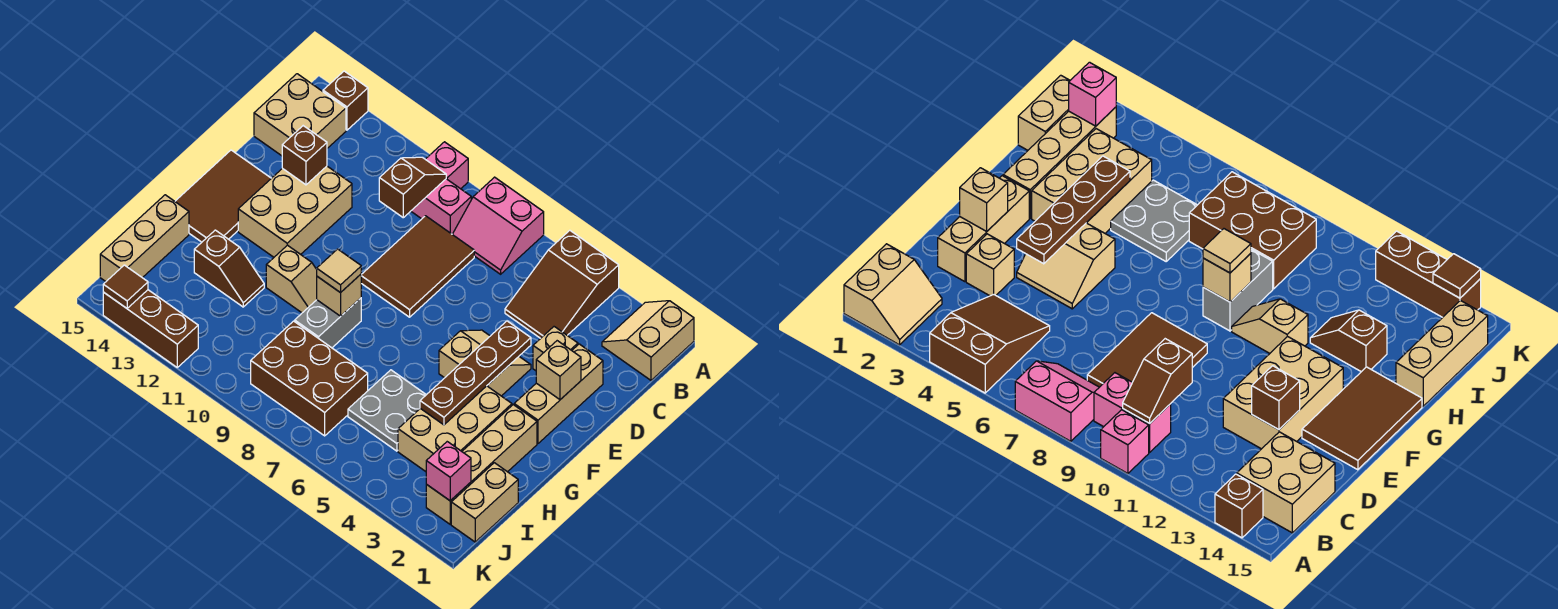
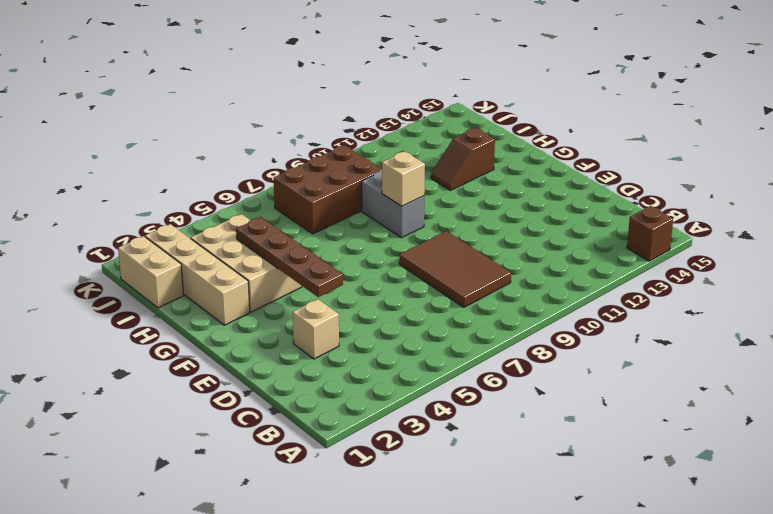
none -> tan slope A1:B2 level 1 top 1
none -> brown slope A4:C5 level 1 top A
none -> pink slope A7:B8 level 1 top A
none -> pink brick A10 level 1

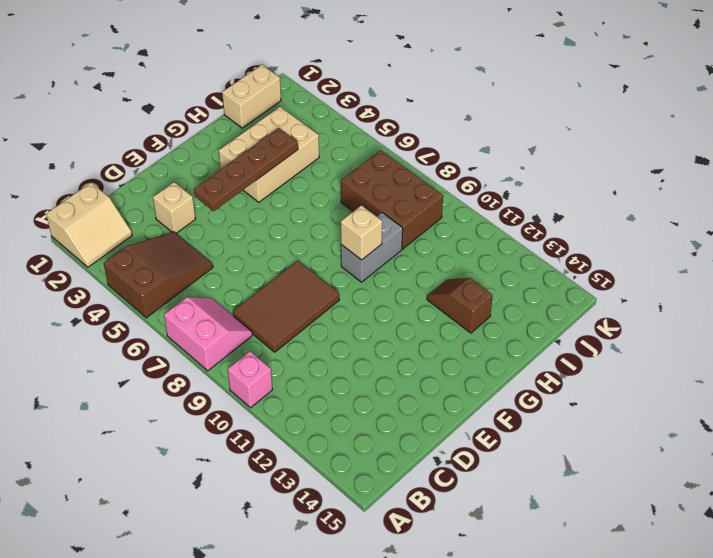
none -> brown brick A14 level 1
none -> pink brick B9:B10 level 1
none -> tan brick B14:C15 level 1
none -> tan brick D2:F2 level 1

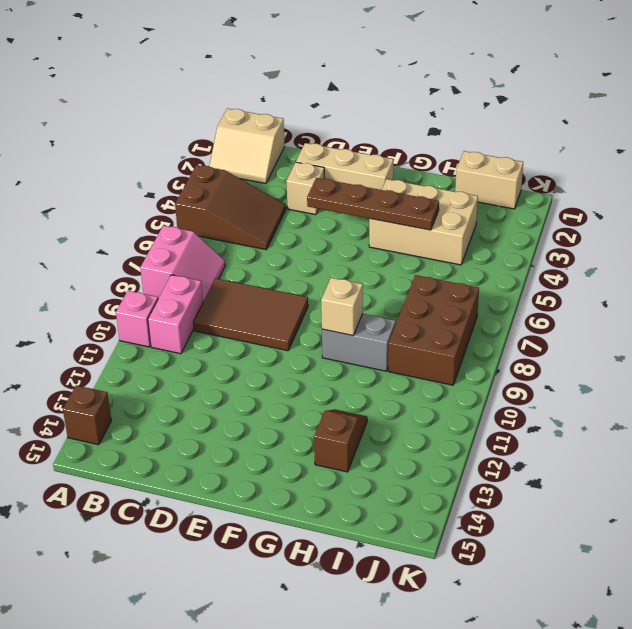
none -> tan brick B14:C15 level 1
none -> tan brick D12:F13 level 1
none -> tan slope E4:F5 level 1 top F
none -> brown tile E14:G15 level 1

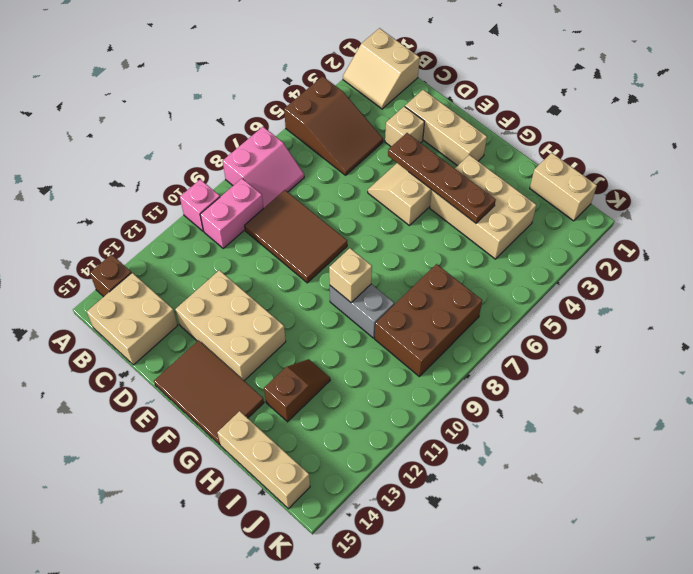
none -> tan brick G2:J2 level 1
none -> tan slope G10:G11 level 1 top 11
none -> grey plate H5:I6 level 1
none -> brown brick K12:K14 level 1

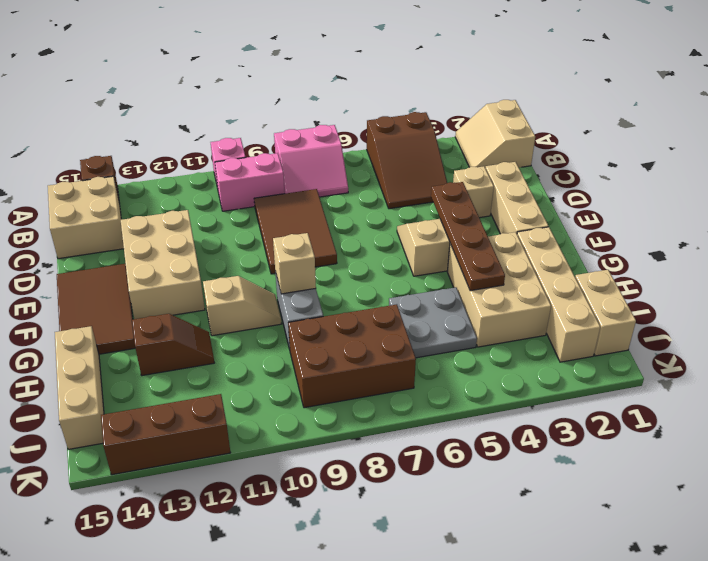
none -> brown slope B10:C10 level 2 top C
none -> brown brick D13 level 2
none -> tan brick E2 level 2
none -> pink brick J2 level 2

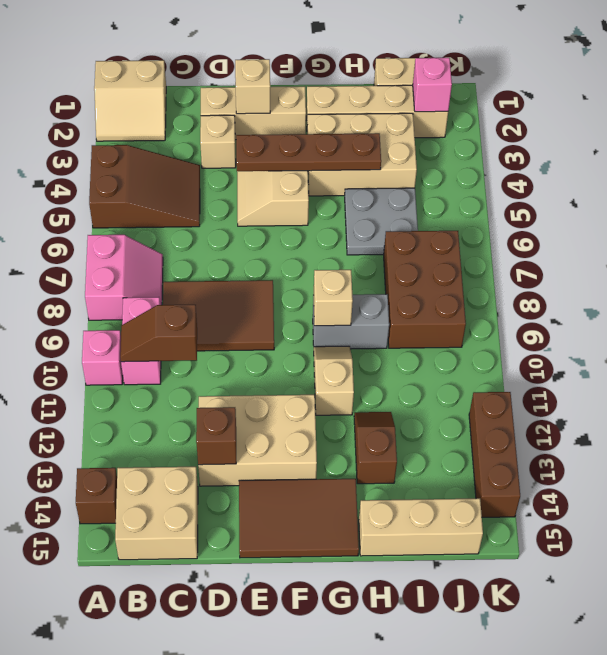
none -> brown tile K14 level 2
none -> tan tile G9 level 3

